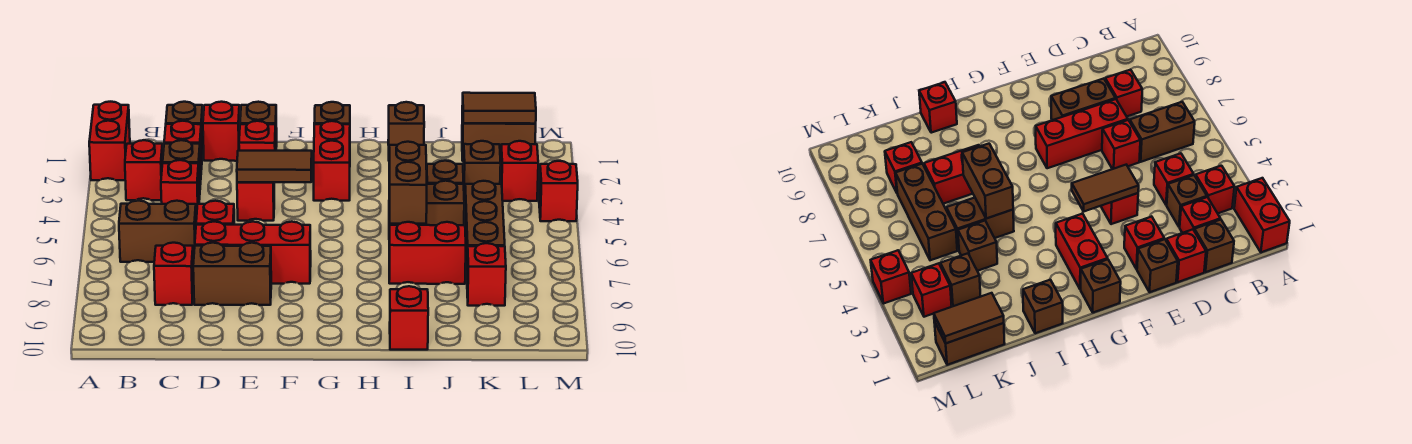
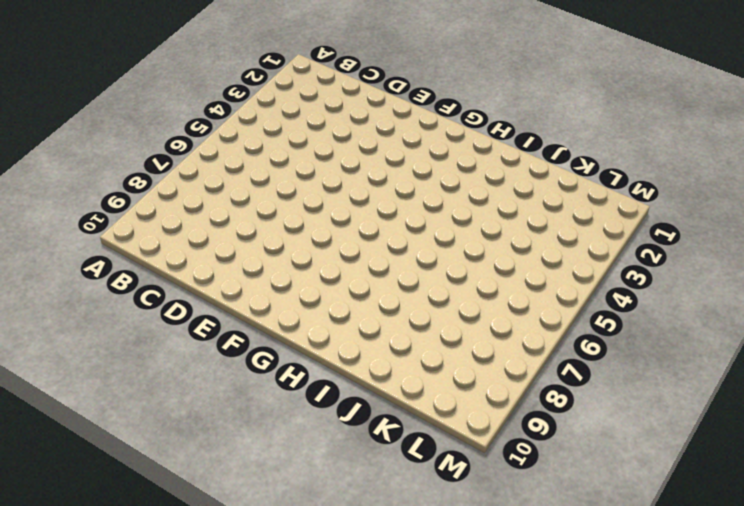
none -> red brick A1:A2 level 1
none -> red brick B3 level 1
none -> brown brick B6:C6 level 1
none -> brown brick C1 level 1

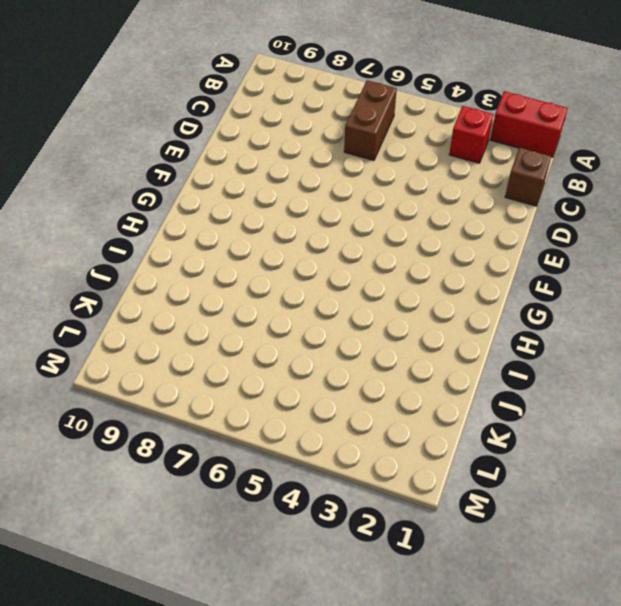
none -> red brick C2 level 1
none -> brown brick C3 level 1
none -> red brick C4 level 1
none -> red brick C8 level 1

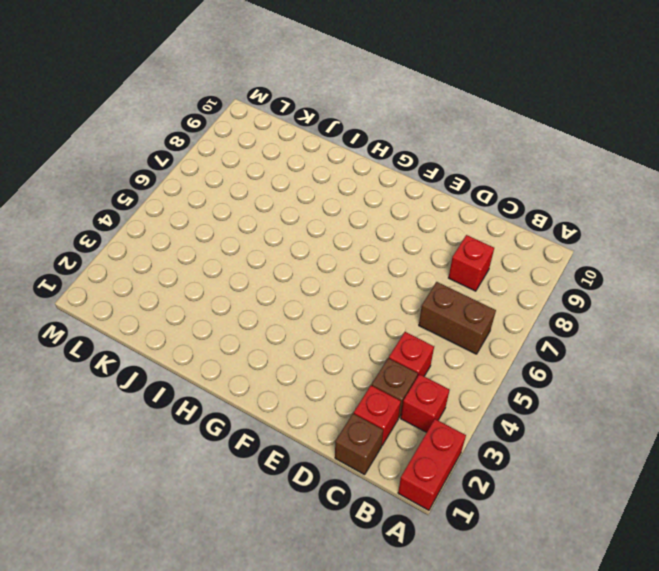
none -> red brick D1 level 1
none -> red brick D6 level 1
none -> red brick D7:F7 level 1
none -> brown brick D8:E8 level 1

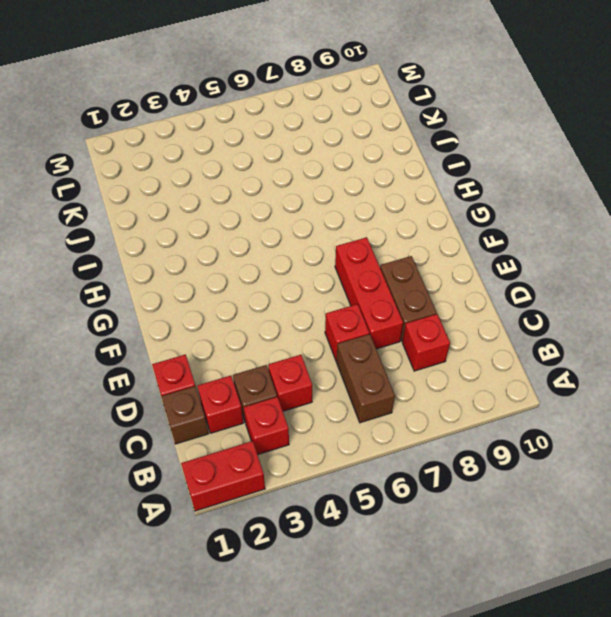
none -> brown brick E1 level 1
none -> red brick E2 level 1
none -> red brick E4 level 1
none -> brown brick G1 level 1

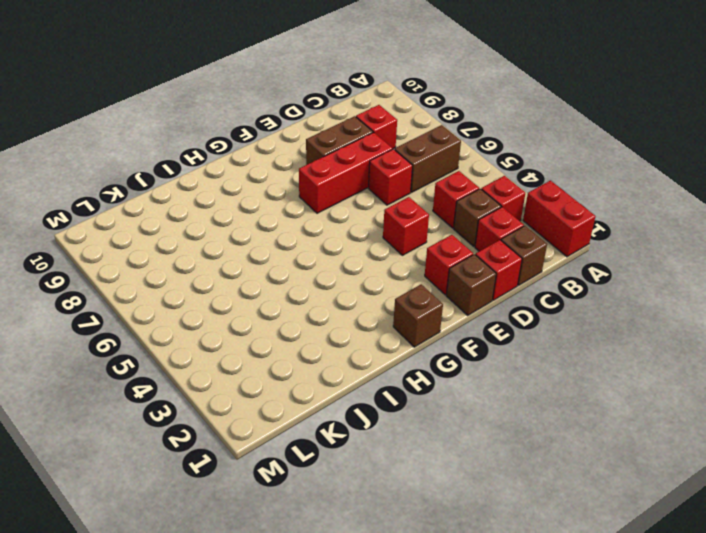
none -> red brick G2:G3 level 1
none -> brown brick I1 level 1
none -> brown brick I5:J5 level 1
none -> red brick I7:J7 level 1

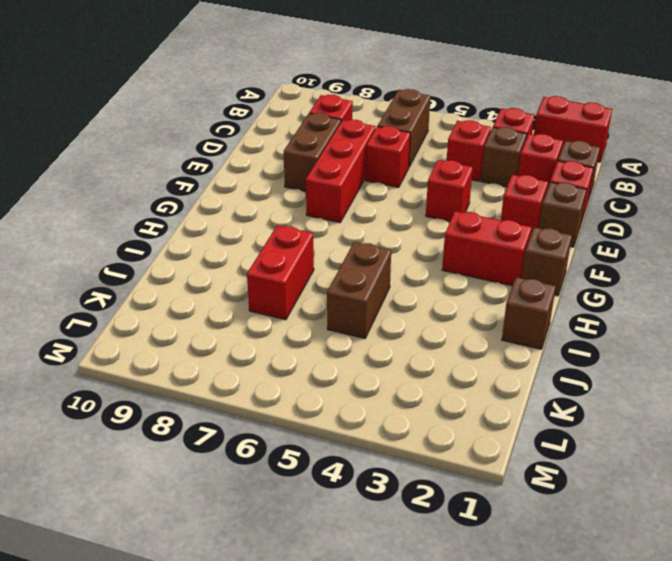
none -> red brick I10 level 1
none -> brown brick J4 level 1
none -> brown brick K1:L1 level 1
none -> brown brick K3 level 1

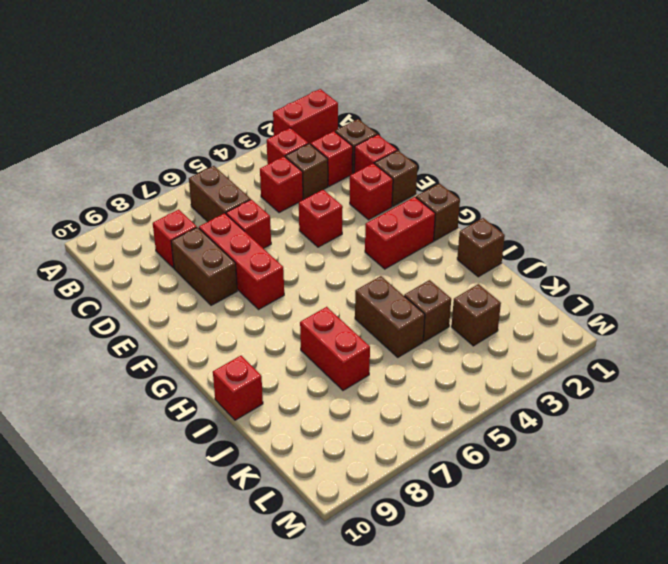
none -> brown brick K1:L1 level 1
none -> brown brick K5:K7 level 1
none -> red brick K8 level 1
none -> red brick L3 level 1

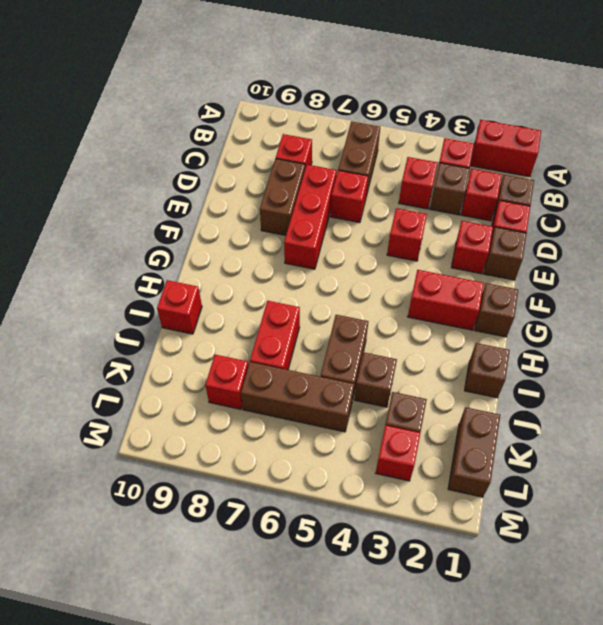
none -> red brick M4 level 1
none -> brown tile E4:F4 level 2
none -> brown brick I5:I6 level 2
none -> brown tile K1:L1 level 2

